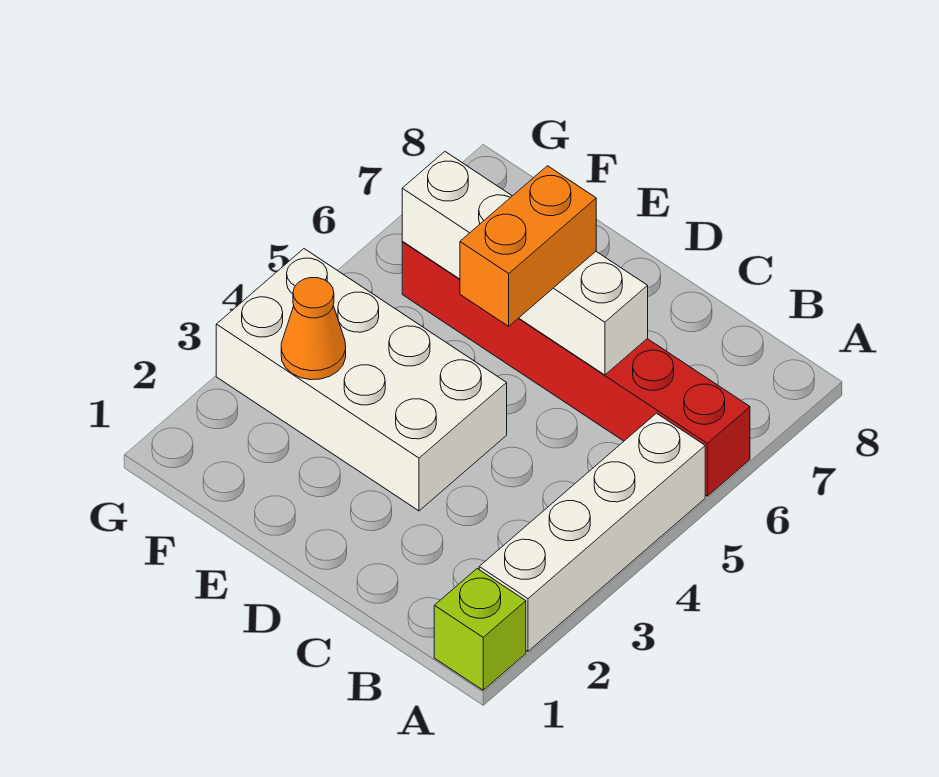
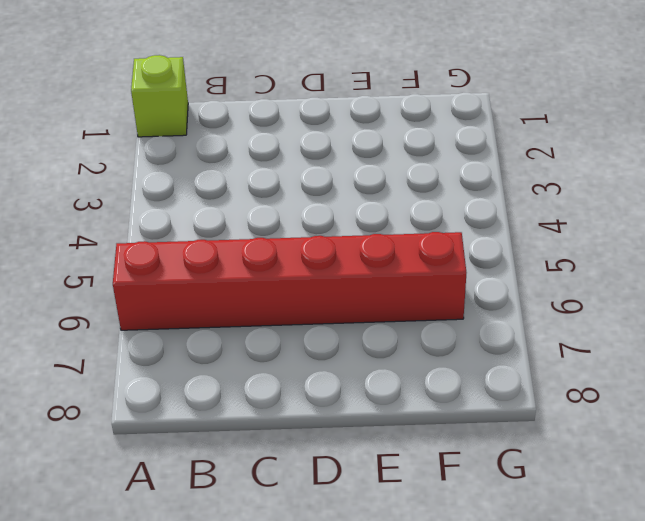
none -> white brick A2:A5 level 1
none -> white brick D3:G4 level 1

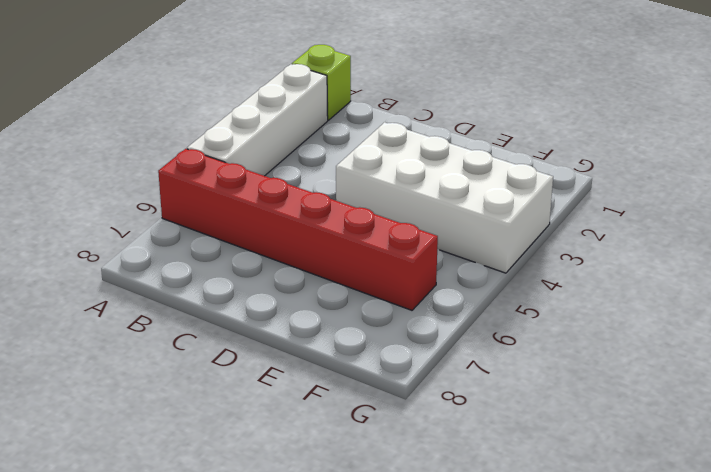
none -> white brick C6:F6 level 2
none -> orange cone F3 level 2

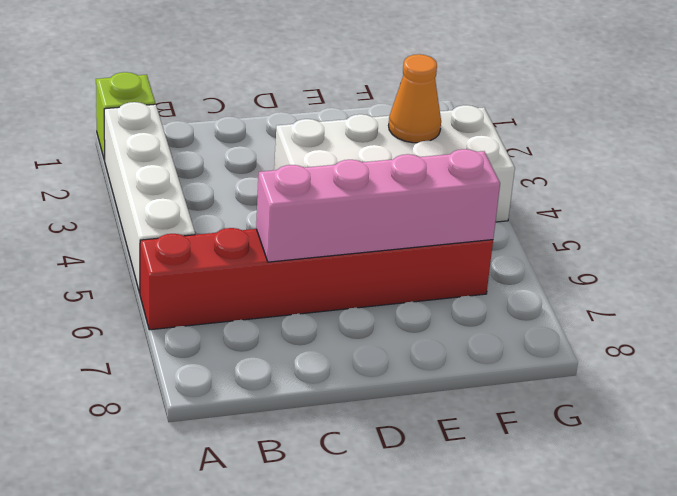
pink brick C6:F6 level 2 -> white brick C6:F6 level 2
none -> orange brick D5:D6 level 3

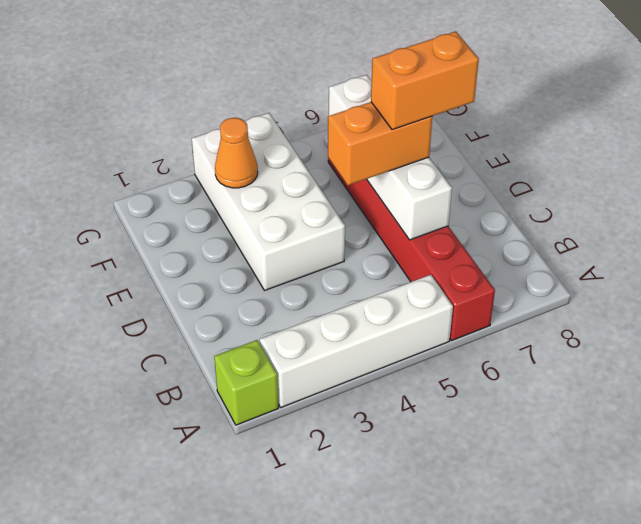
orange brick D6:D7 level 4 -> none

